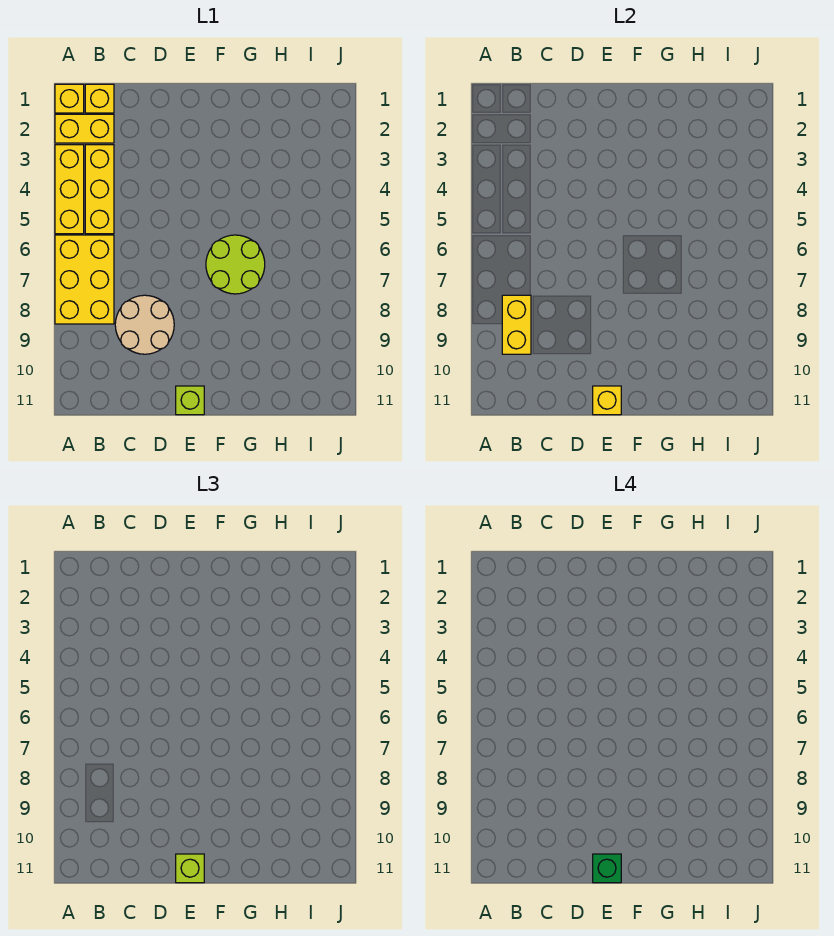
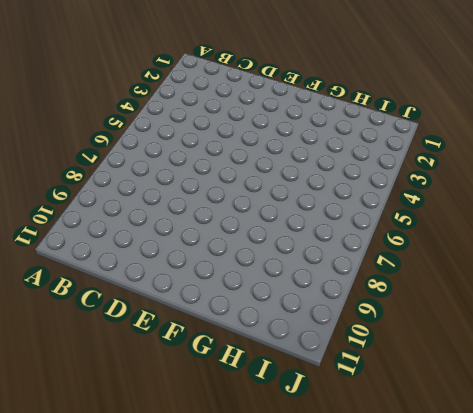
none -> yellow brick A1 level 1
none -> yellow brick A2:B2 level 1
none -> yellow brick A3:A5 level 1

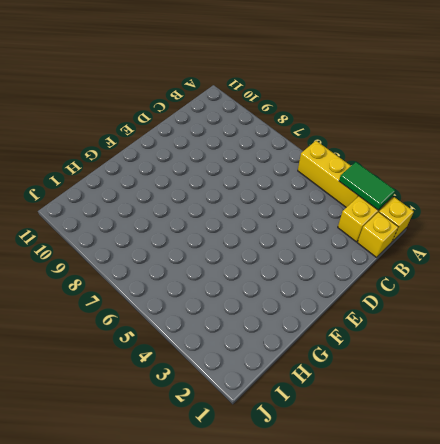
green tile A2:A3 level 2 -> none
none -> yellow brick A6:B8 level 1
none -> yellow brick B3:B5 level 1
none -> tan round brick C8:D9 level 1

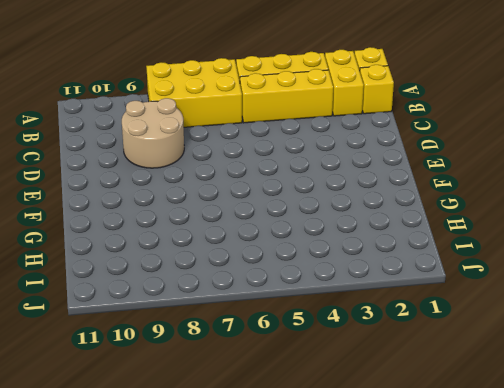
none -> lime brick E11 level 1
none -> lime round brick F6:G7 level 1
none -> yellow brick B8:B9 level 2

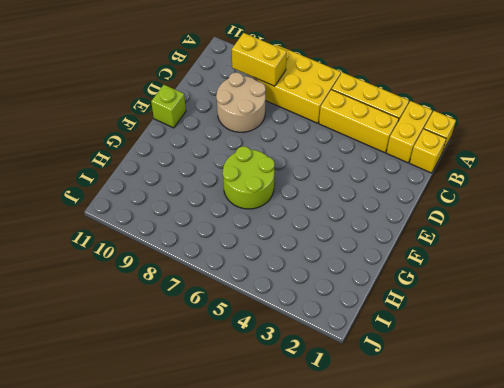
none -> yellow brick E11 level 2
none -> lime brick E11 level 3
none -> green brick E11 level 4

